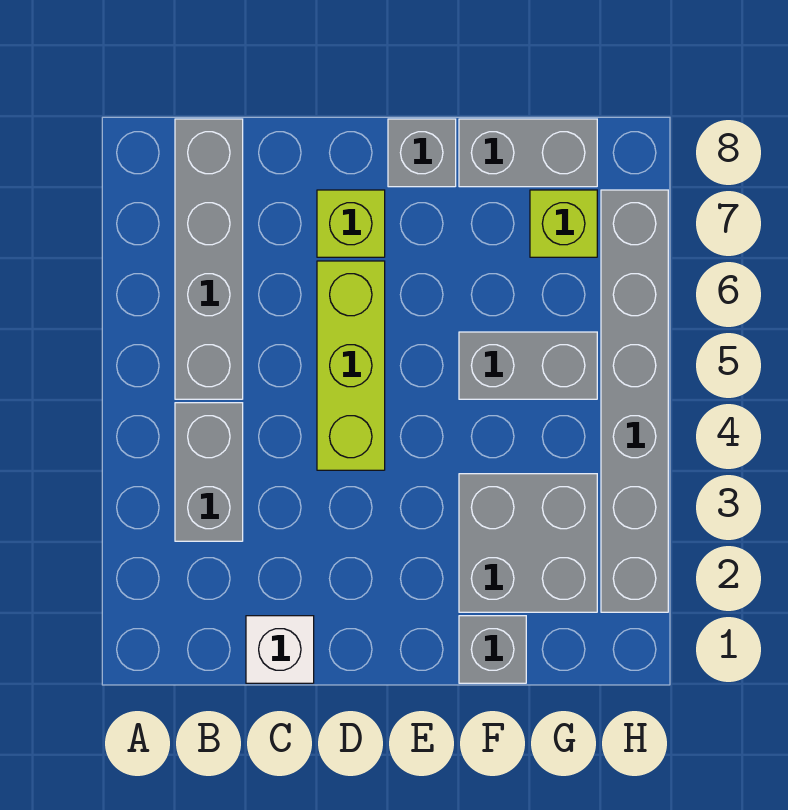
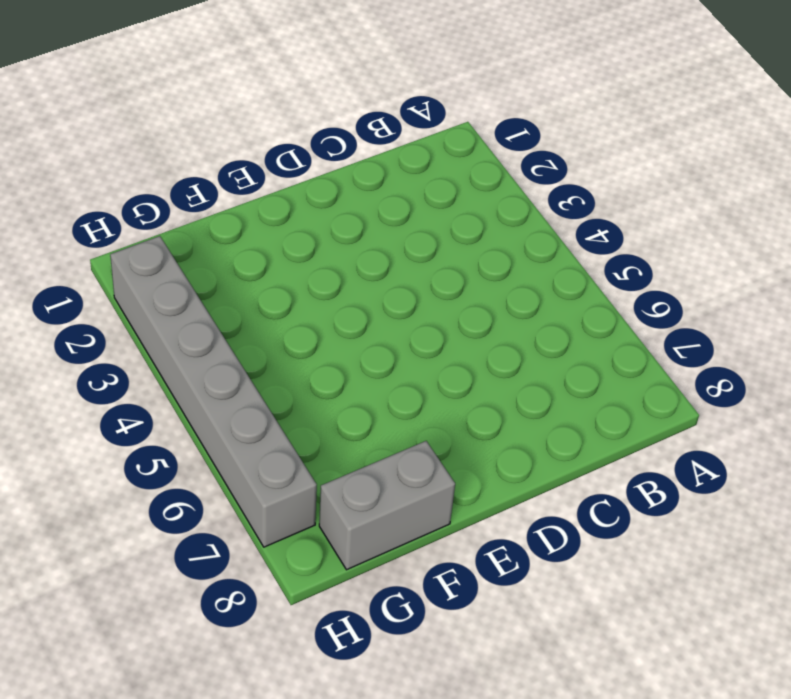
none -> grey brick B3:B4 level 1
none -> grey brick B5:B8 level 1
none -> white brick C1 level 1

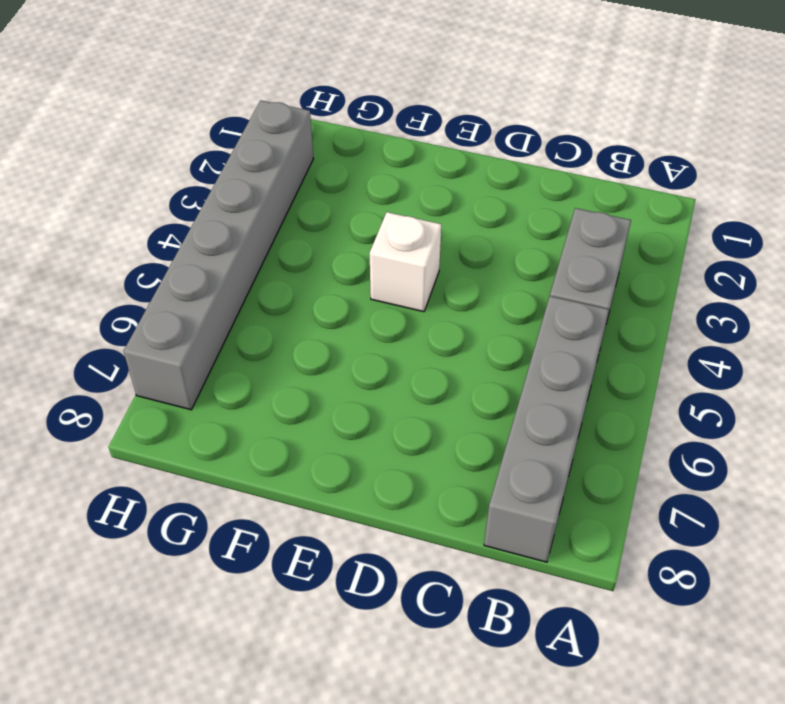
white brick E4 level 1 -> white brick C1 level 1
none -> lime brick D4:D6 level 1
none -> lime brick D7 level 1
none -> grey brick E8 level 1

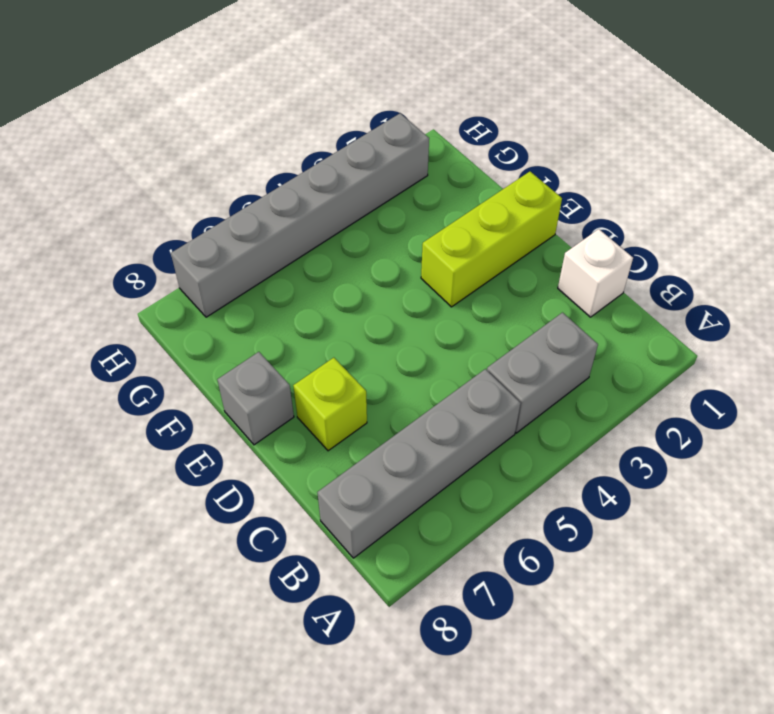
lime brick E1:E3 level 1 -> lime brick D4:D6 level 1
none -> grey brick F1 level 1
none -> grey brick F2:G3 level 1
none -> grey brick F5:G5 level 1

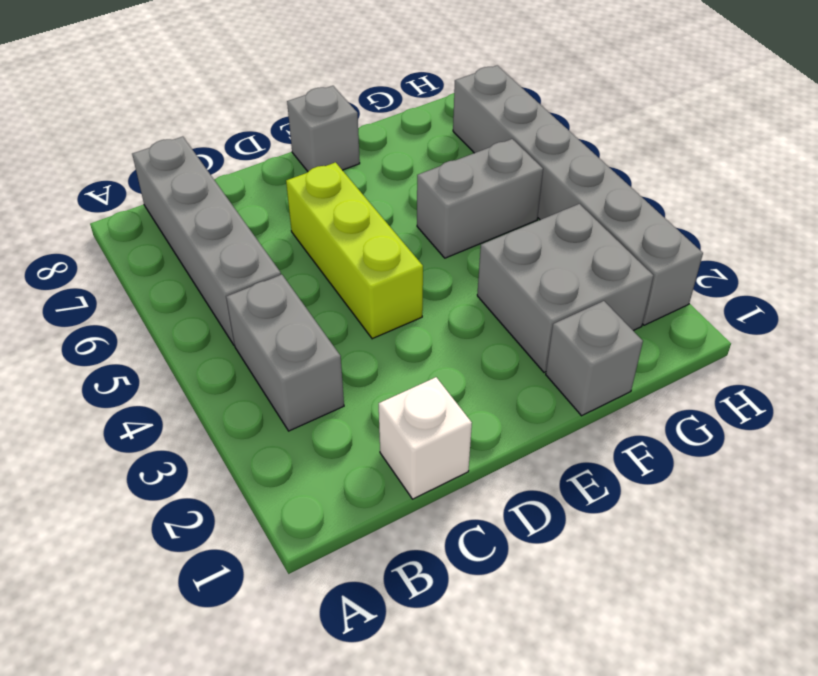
none -> lime brick D7 level 1
none -> grey brick F8:G8 level 1
none -> lime brick G7 level 1

